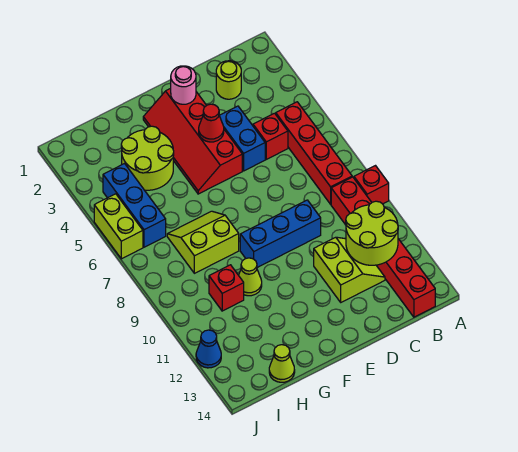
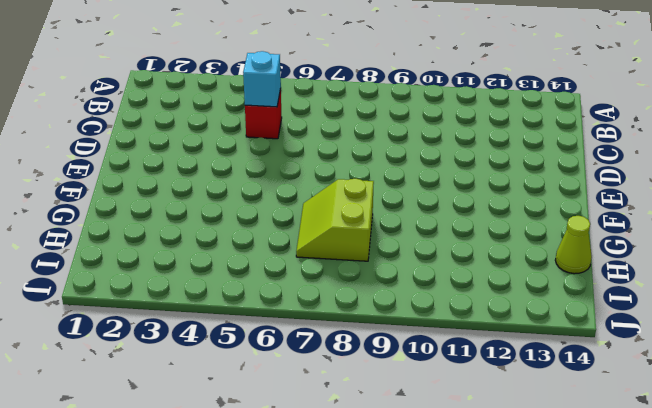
cyan brick C5 level 2 -> none
none -> red brick A9 level 1
none -> red brick B5:B8 level 1
none -> red brick B9:B14 level 1

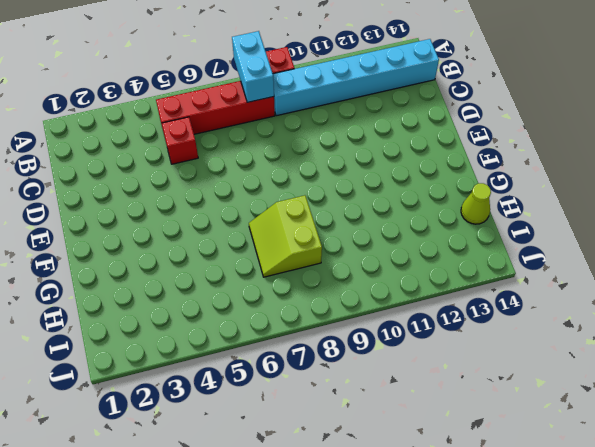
cyan brick A8:B8 level 2 -> none
cyan brick B9:B14 level 1 -> red brick B9:B14 level 1
none -> lime round brick C2 level 1
none -> lime slope C11:D12 level 1 top D
none -> blue brick D4:D5 level 1

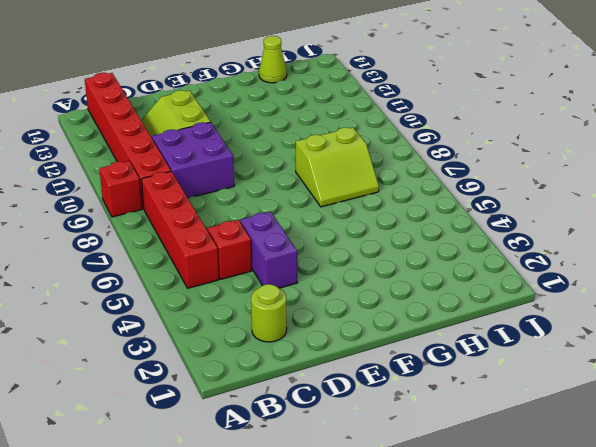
purple brick C9:D10 level 1 -> blue brick D9:F9 level 1
purple brick D4:D5 level 1 -> blue brick D4:D5 level 1
none -> red slope E2:F5 level 1 top E
none -> lime round brick G3:H4 level 1
none -> lime cone G10 level 1

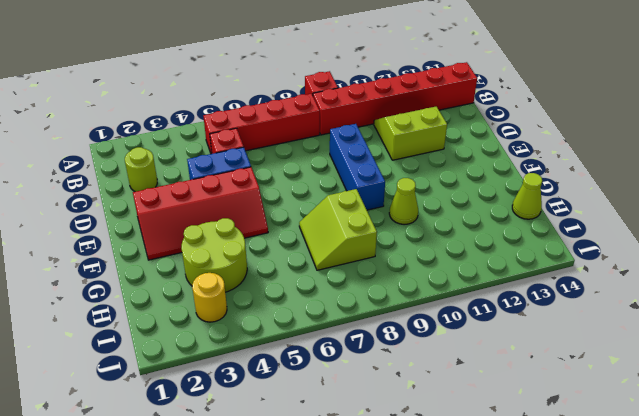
yellow round brick I3 level 1 -> none
none -> red brick H10 level 1
none -> blue brick I4:I6 level 1
none -> lime brick J5:J6 level 1

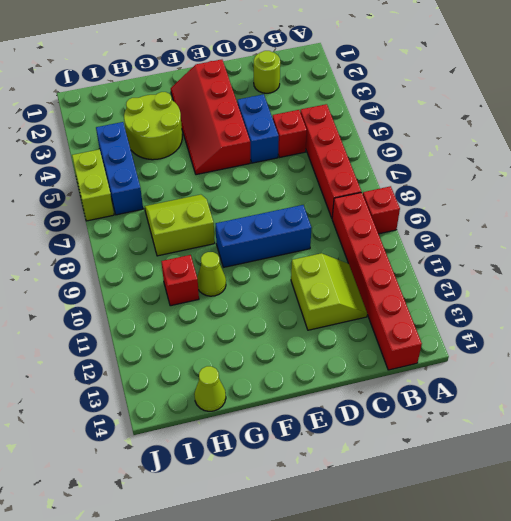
none -> blue cone J12 level 1
none -> lime round brick B11:C12 level 2
none -> pink round brick E2 level 2

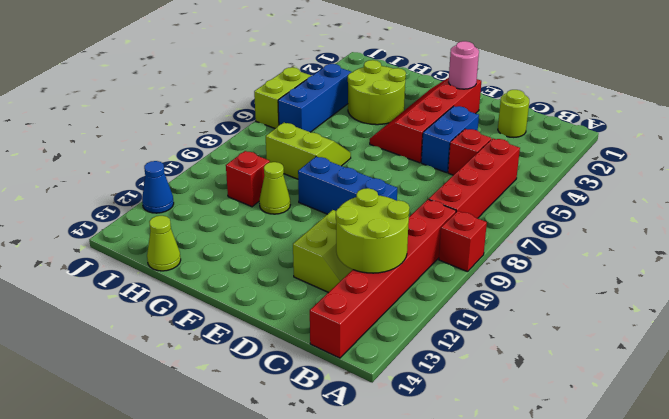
none -> red cone E4 level 2

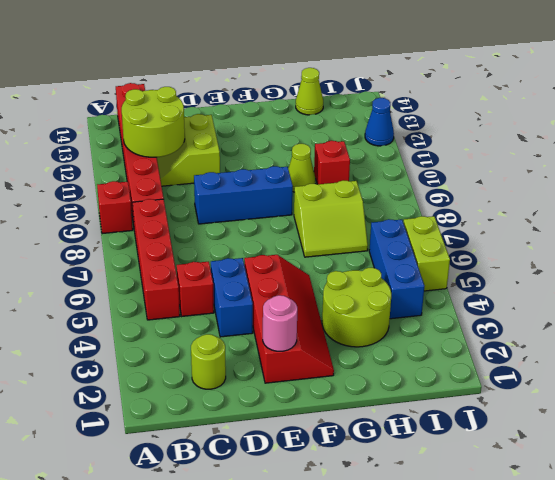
none -> red cone E4 level 2

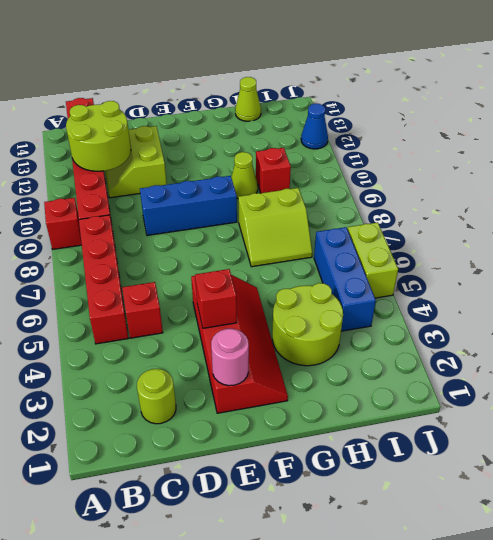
red brick E4 level 2 -> red cone E4 level 2
none -> blue brick D4:D5 level 1

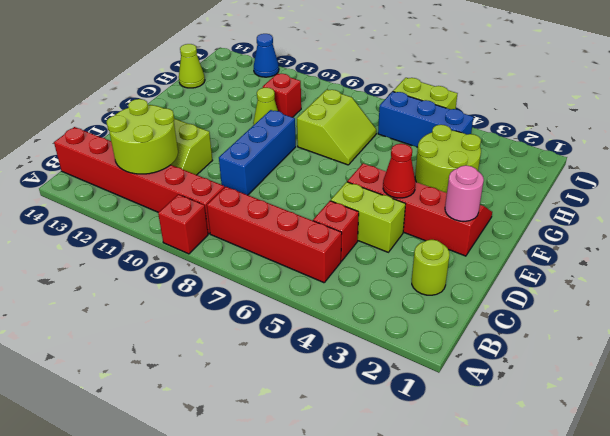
lime brick D4:D5 level 1 -> blue brick D4:D5 level 1

